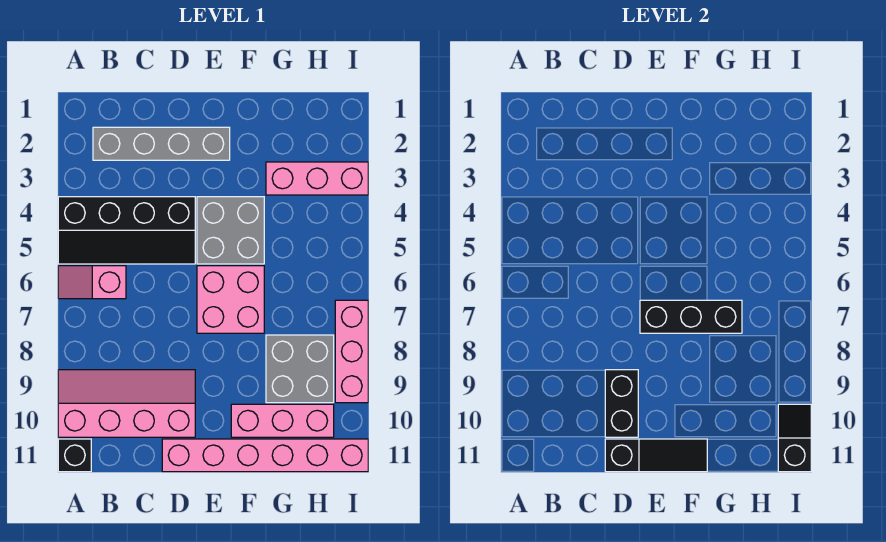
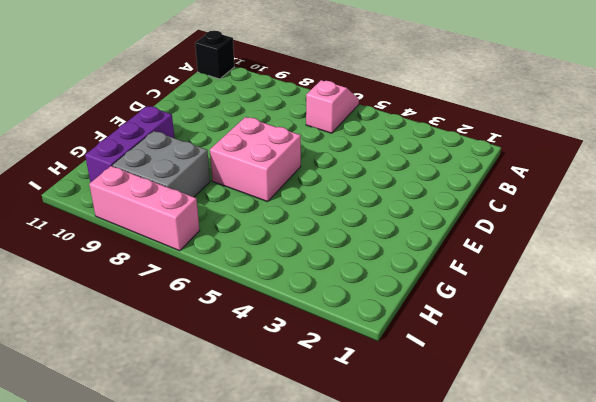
purple brick F10:H10 level 1 -> pink brick F10:H10 level 1
none -> black slope A4:D5 level 1 top 4
none -> pink slope A9:D10 level 1 top 10
none -> grey brick B2:E2 level 1

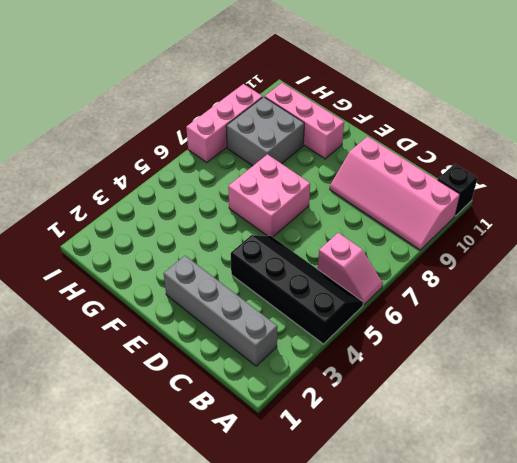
none -> pink brick D11:I11 level 1
none -> grey brick E4:F5 level 1
none -> pink brick G3:I3 level 1

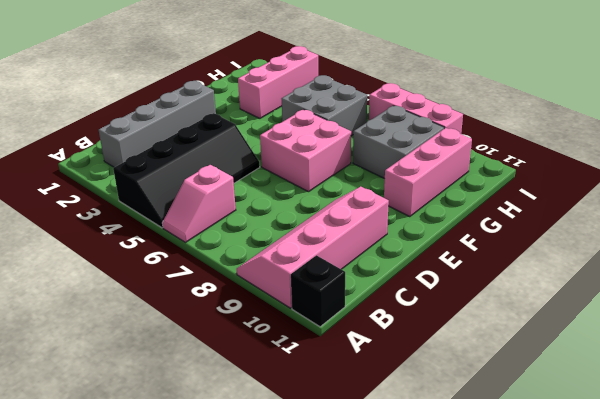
grey brick G5:H6 level 1 -> grey brick E4:F5 level 1
none -> pink brick D11:I11 level 1
none -> black brick D9:D10 level 2
none -> black slope D11:F11 level 2 top D

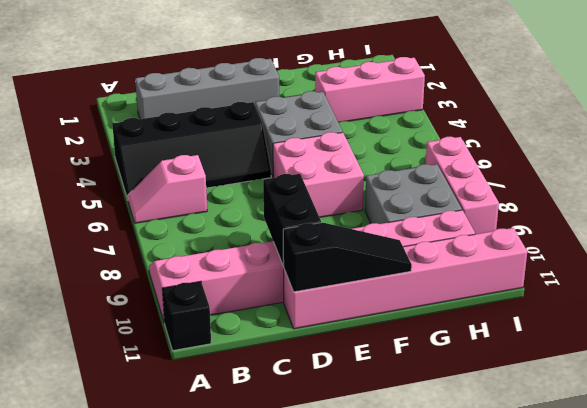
none -> black brick E7:G7 level 2
none -> black slope I10:I11 level 2 top 11

